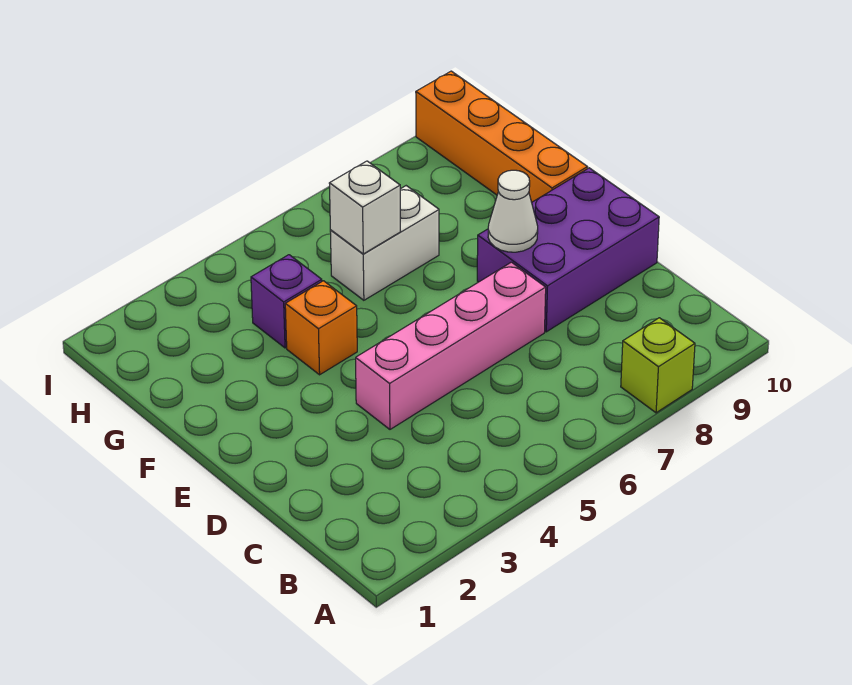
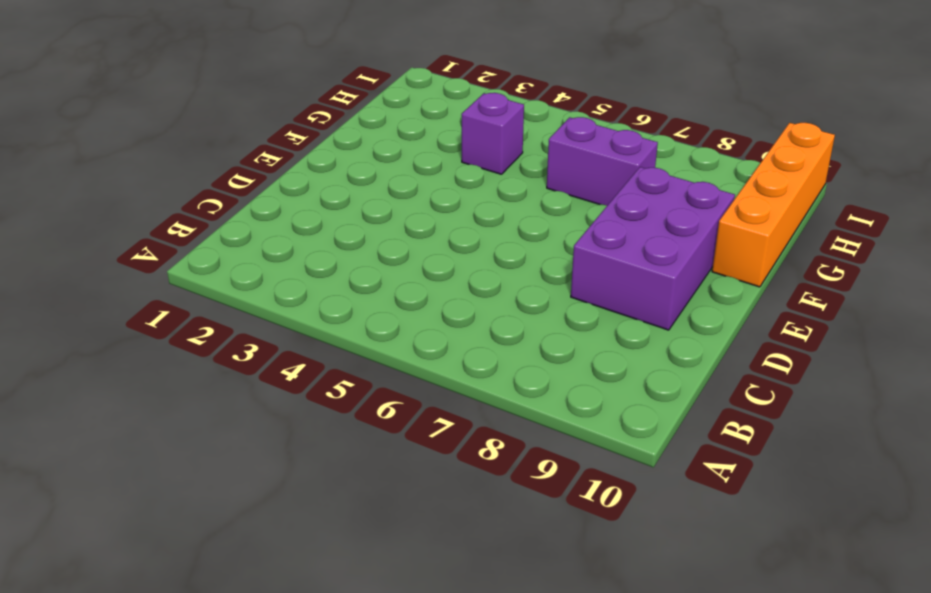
purple brick D8:F9 level 1 -> purple brick D8:E10 level 1
purple brick G6:G7 level 1 -> white brick G6:G7 level 1
none -> lime brick A8 level 1
none -> pink brick D4:D7 level 1

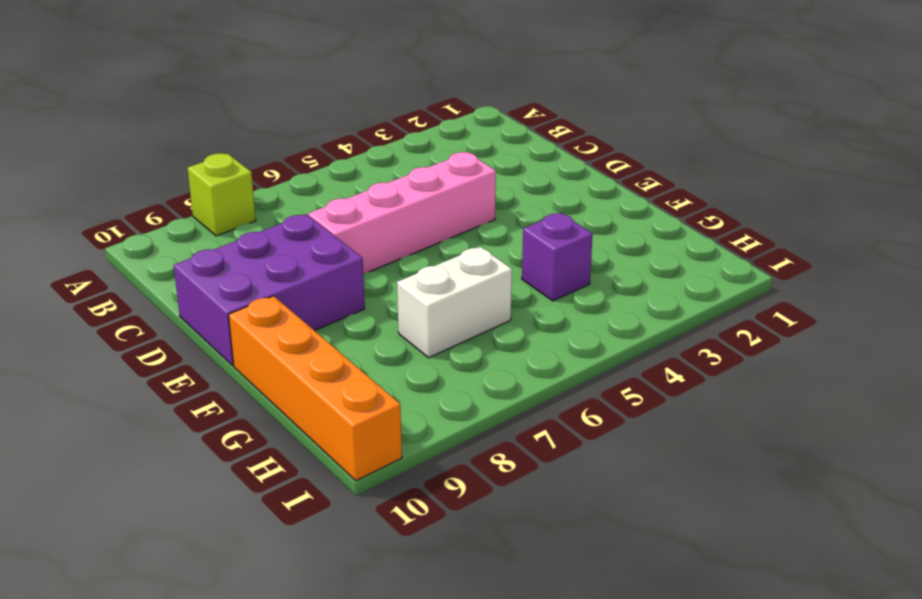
none -> orange brick F4 level 1
none -> white cone E8 level 2

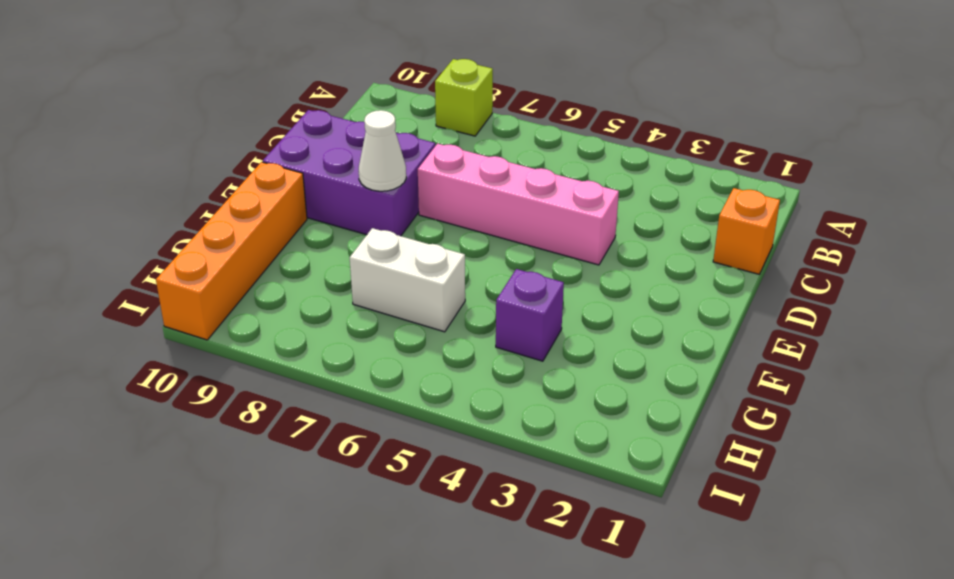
orange brick C1 level 1 -> orange brick F4 level 1
none -> white brick G6 level 2

